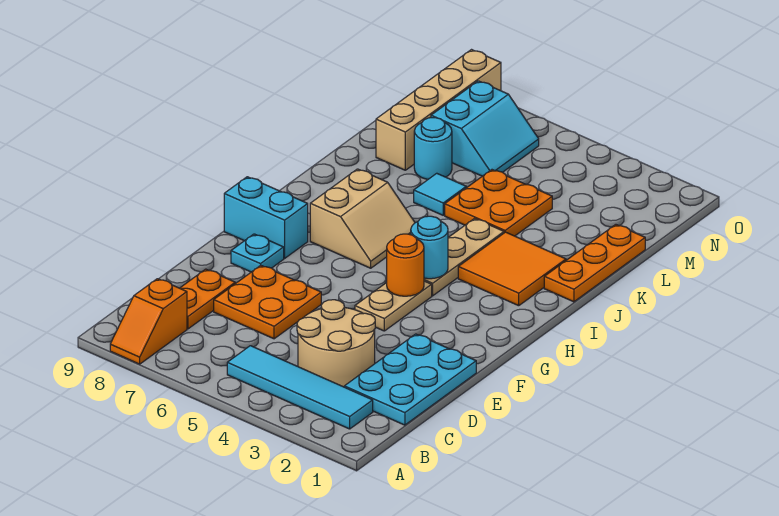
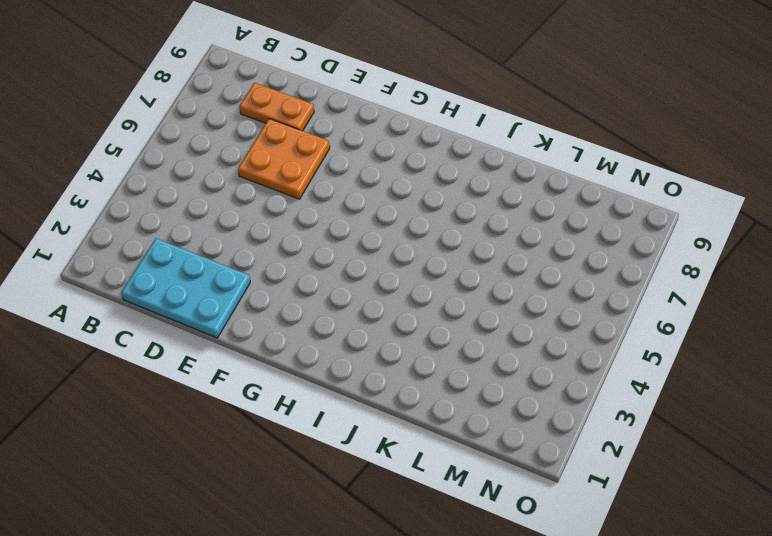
none -> orange slope A8:B8 level 1 top B
none -> cyan tile B2:B5 level 1
none -> tan round brick C3:D4 level 1

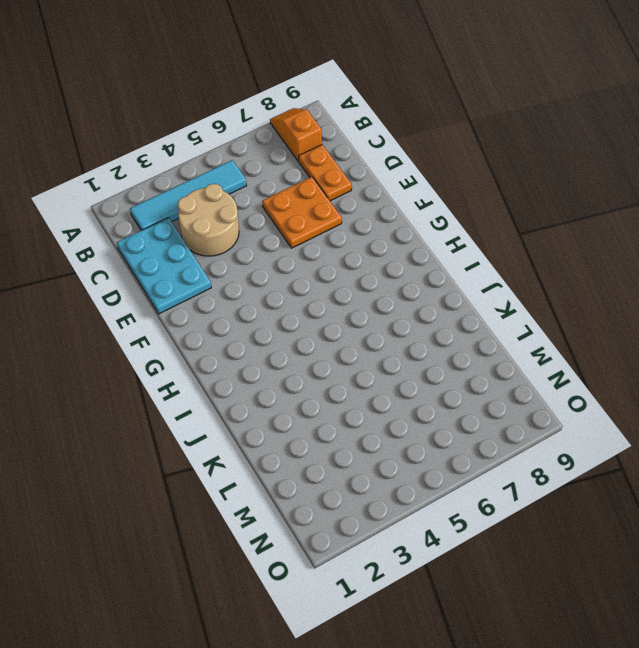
none -> tan plate F4:G4 level 1
none -> cyan plate F8 level 1
none -> cyan brick G8:G9 level 1

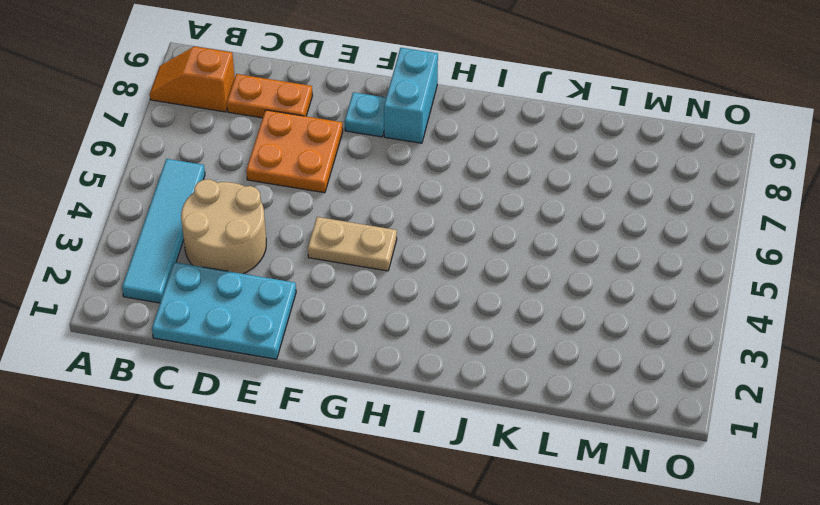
none -> tan plate H4:J4 level 1
none -> tan slope H6:I7 level 1 top 7
none -> orange tile I2:J3 level 1

